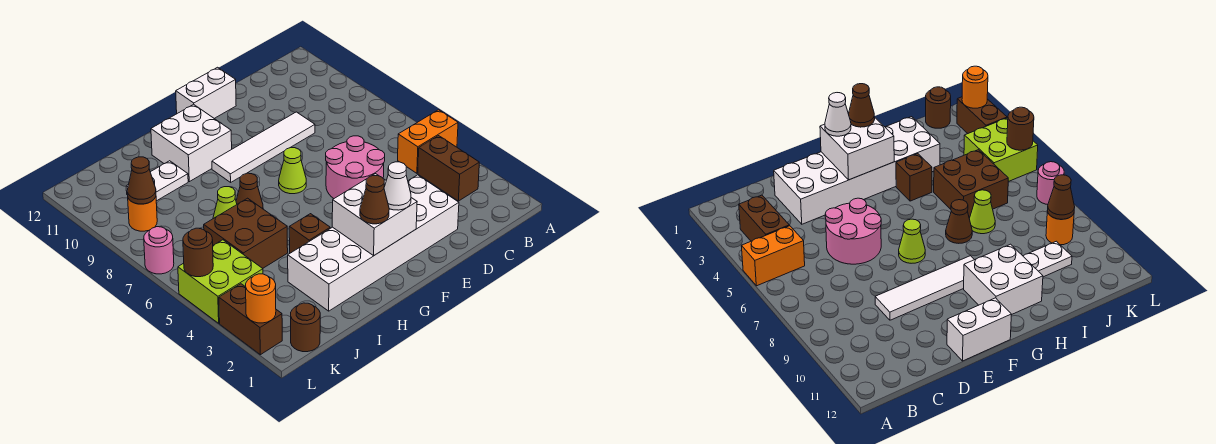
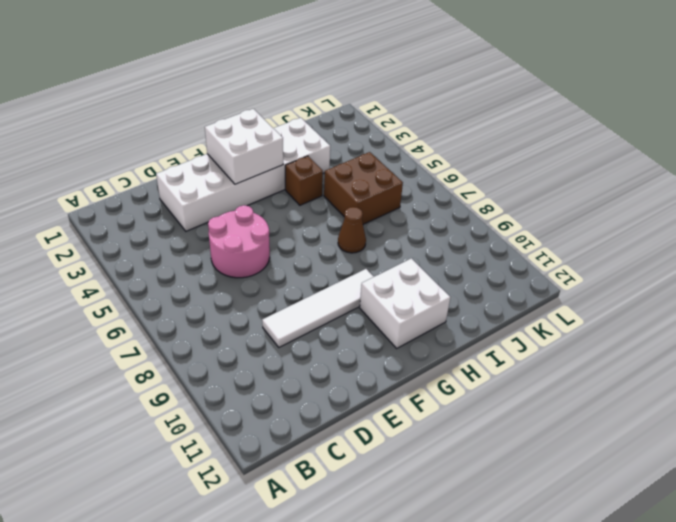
none -> orange brick A5:B5 level 1
none -> brown brick B3:B4 level 1
none -> white brick E12:F12 level 1

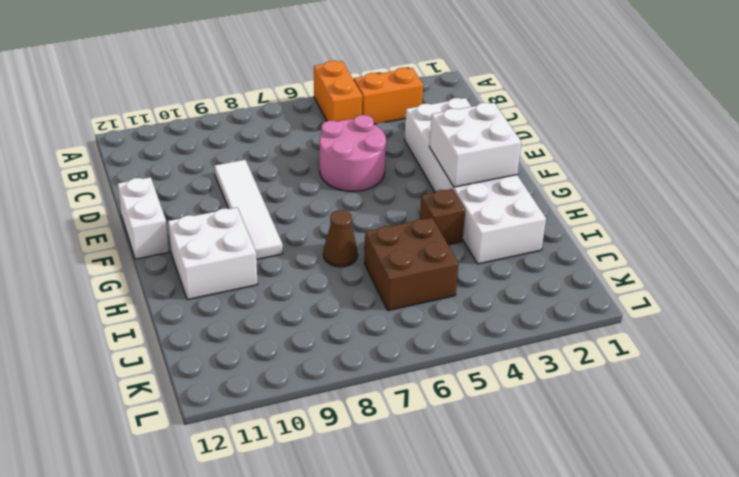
orange brick B3:B4 level 1 -> brown brick B3:B4 level 1
none -> lime cone F7 level 1
none -> lime cone I7 level 1
none -> white plate I10:J10 level 1

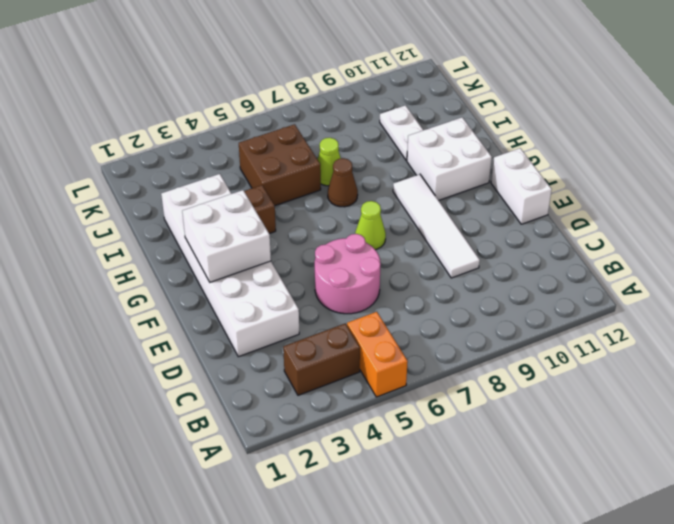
none -> brown round brick K1 level 1
none -> lime brick K4:L5 level 1
none -> orange round brick K9 level 1

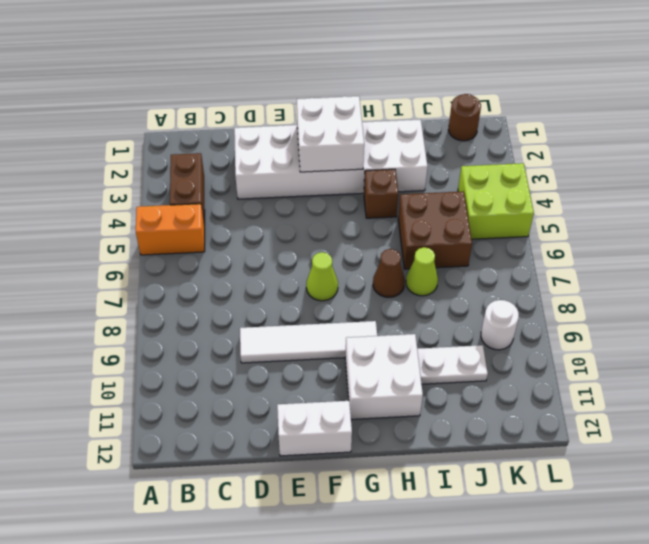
white round brick K9 level 1 -> orange round brick K9 level 1
none -> pink round brick D5:E6 level 1
none -> brown brick L2:L3 level 1
none -> pink round brick L7 level 1

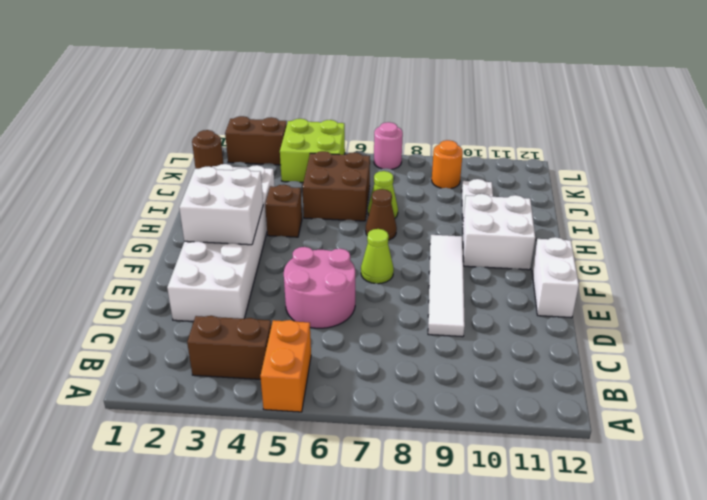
none -> brown cone K9 level 2
none -> orange round brick L2 level 2
none -> brown round brick L5 level 2

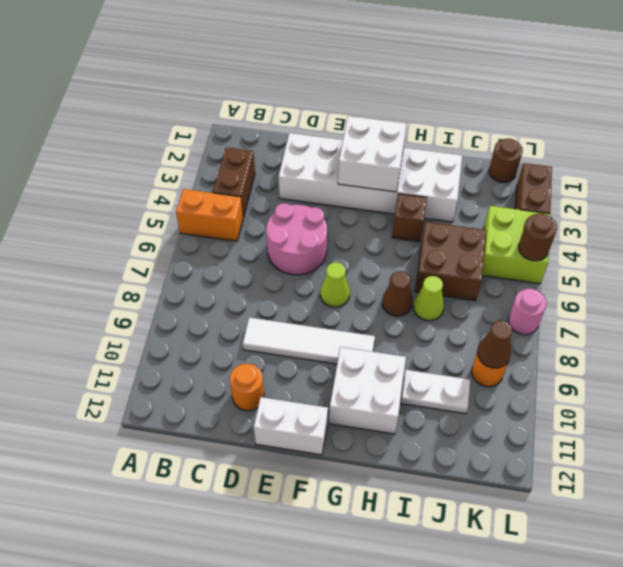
orange round brick D11 level 1 -> orange round brick L2 level 2
none -> white cone F2 level 3
none -> brown cone G2 level 3

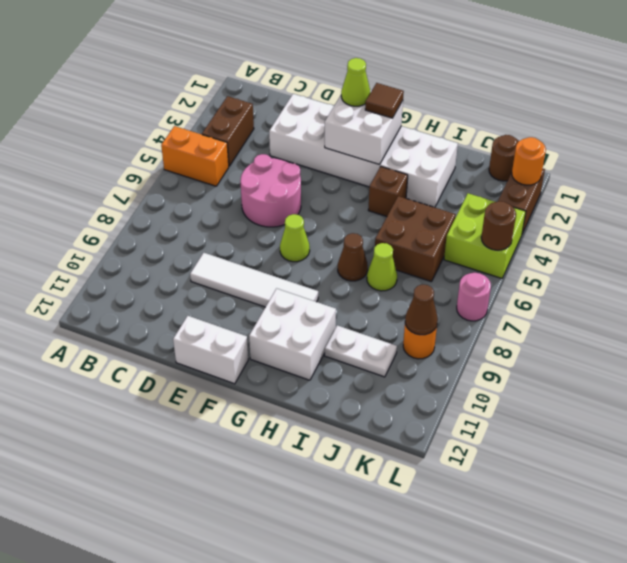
lime cone F2 level 3 -> white cone F2 level 3
brown tile G2 level 3 -> brown cone G2 level 3

